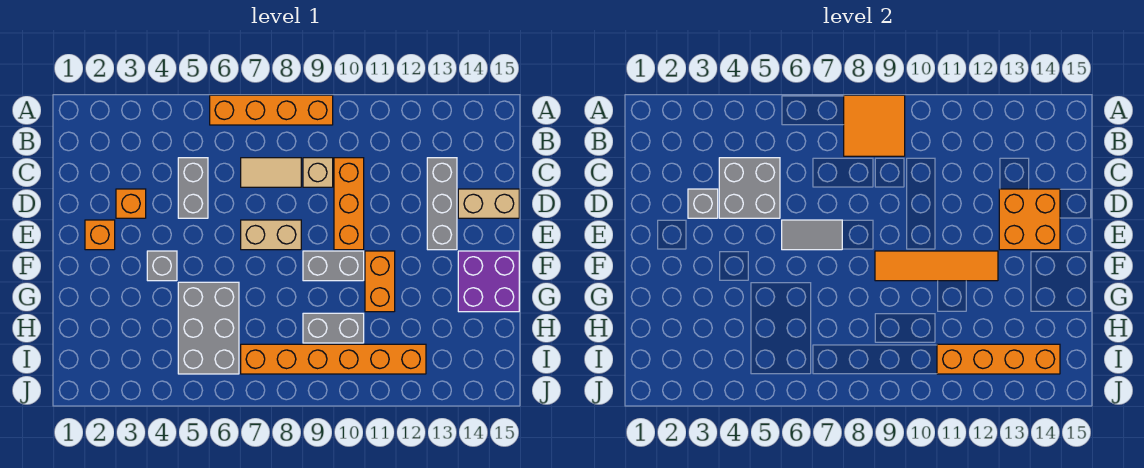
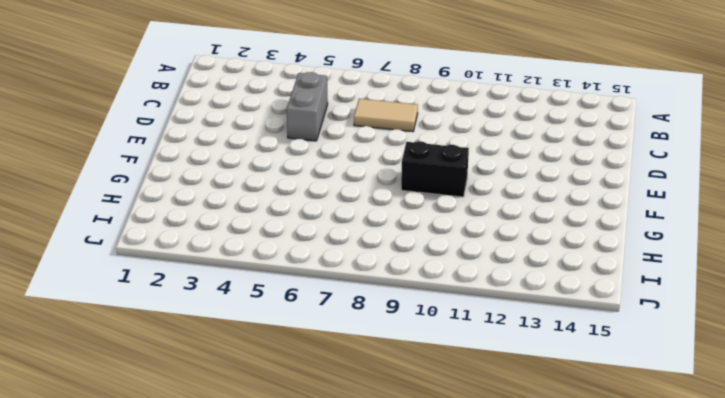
black brick F9:F10 level 1 -> grey brick F9:F10 level 1
none -> orange brick A6:A9 level 1
none -> tan brick C9 level 1
none -> orange brick C10:E10 level 1

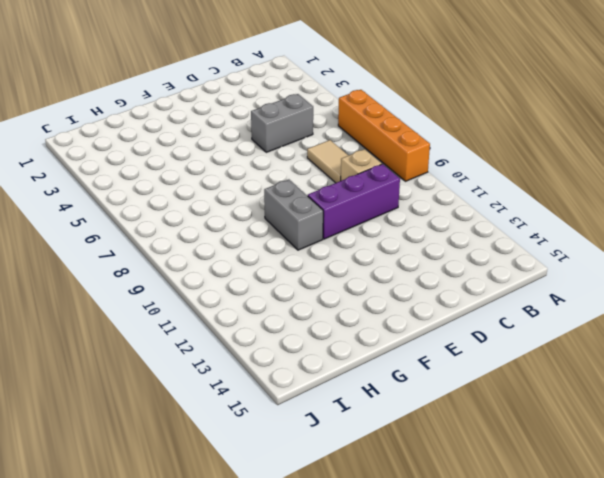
purple brick C10:E10 level 1 -> orange brick C10:E10 level 1
none -> grey brick C13:E13 level 1
none -> orange brick D3 level 1
none -> tan brick D14:D15 level 1

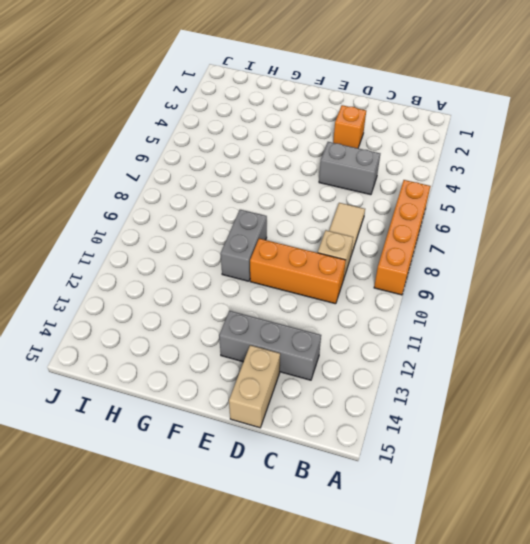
none -> orange brick E2 level 1
none -> tan brick E7:E8 level 1
none -> grey brick F4 level 1

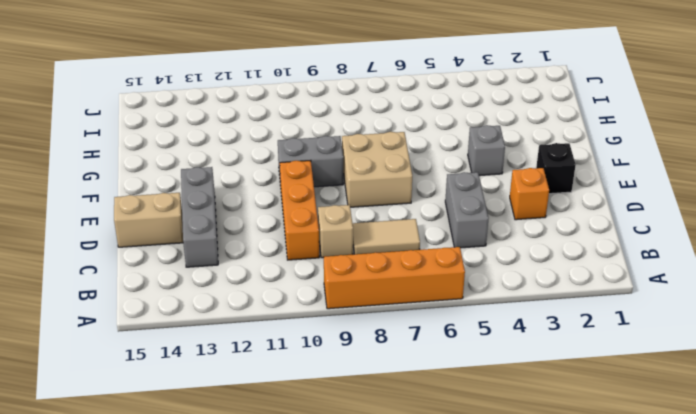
black brick E2 level 1 -> orange brick E2 level 1
tan brick E7:F8 level 1 -> tan brick E7:E8 level 1
none -> orange brick F11:G11 level 1
none -> purple brick F14:G15 level 1
none -> grey brick G5:I6 level 1

